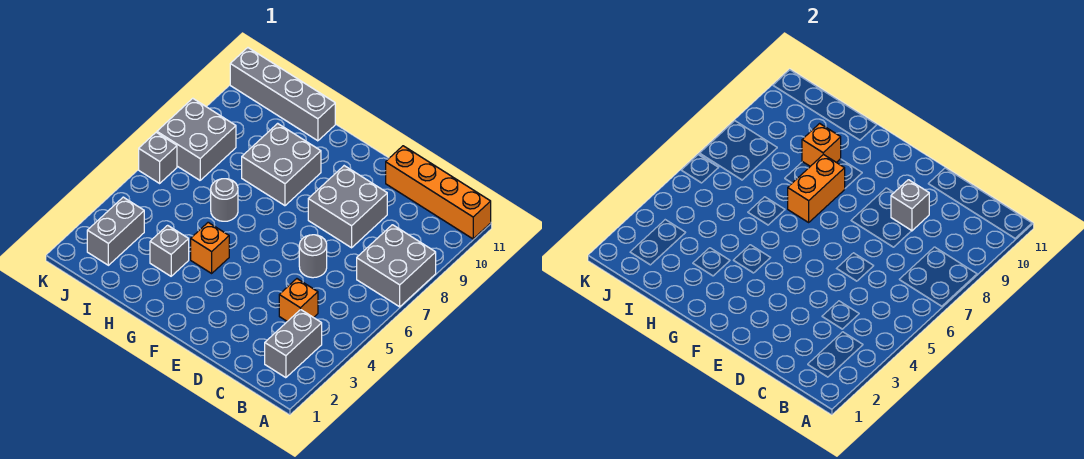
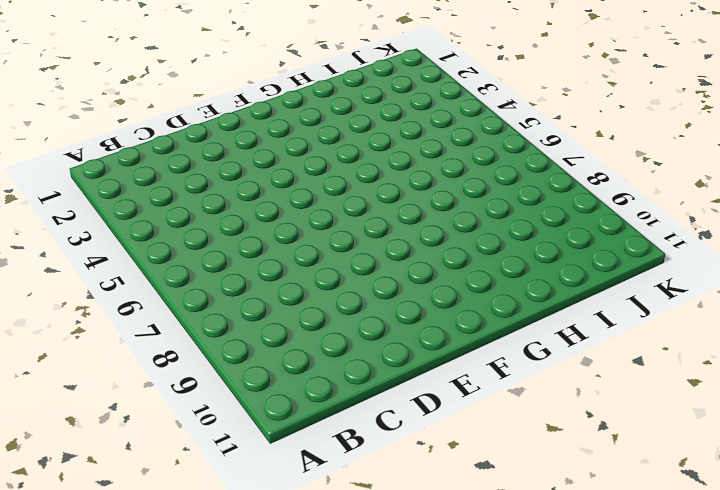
none -> grey brick A7:B8 level 1
none -> orange brick A11:D11 level 1
none -> grey brick B2:B3 level 1

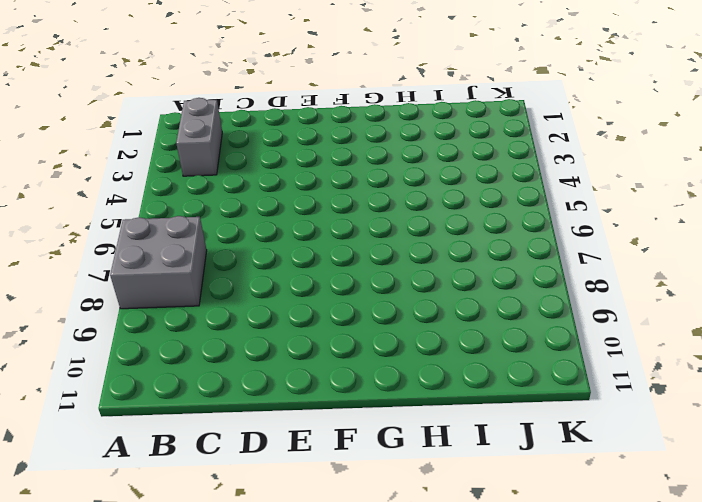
none -> orange brick A11:D11 level 1
none -> orange brick C4 level 1
none -> grey round brick D6 level 1

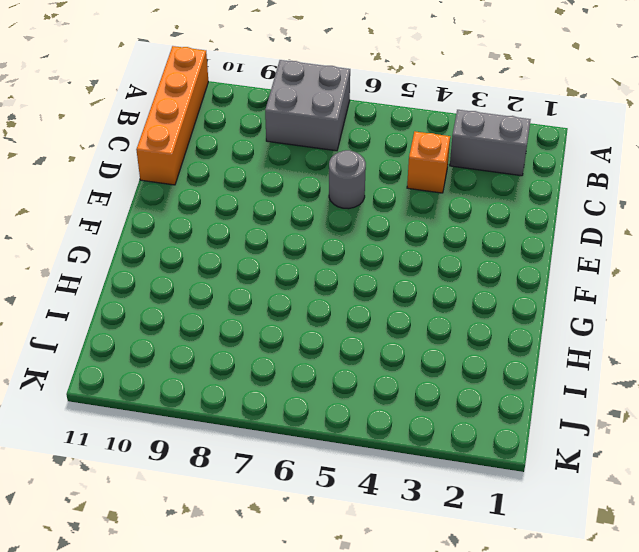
none -> grey brick D8:E9 level 1
none -> orange brick G4 level 1
none -> grey brick G8:H9 level 1

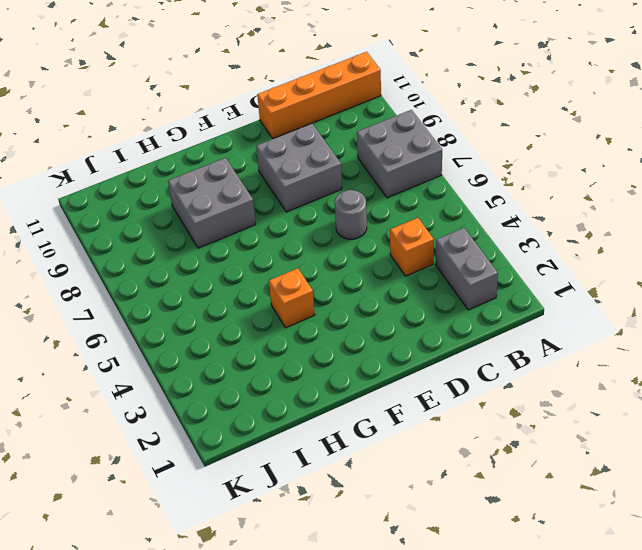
none -> grey brick H3 level 1
none -> grey round brick H6 level 1
none -> grey brick H11:K11 level 1

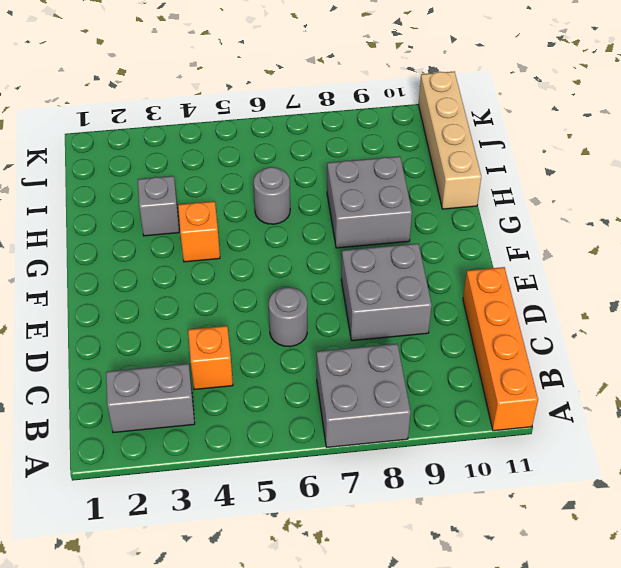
tan brick H11:K11 level 1 -> grey brick H11:K11 level 1
none -> grey brick J2:J3 level 1
none -> grey brick J7:K8 level 1
none -> grey brick K6 level 1

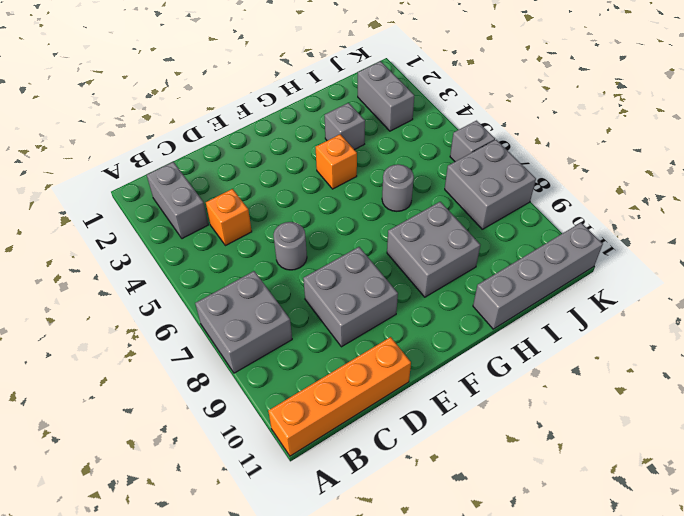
none -> grey brick D9 level 2
none -> orange brick G7:G8 level 2
none -> orange brick H9 level 2

